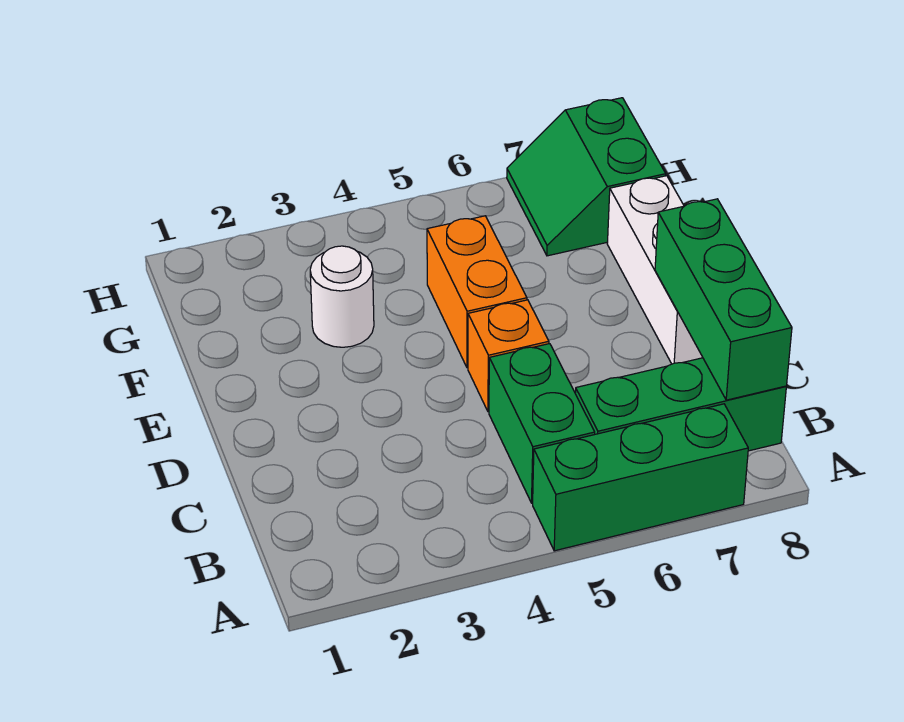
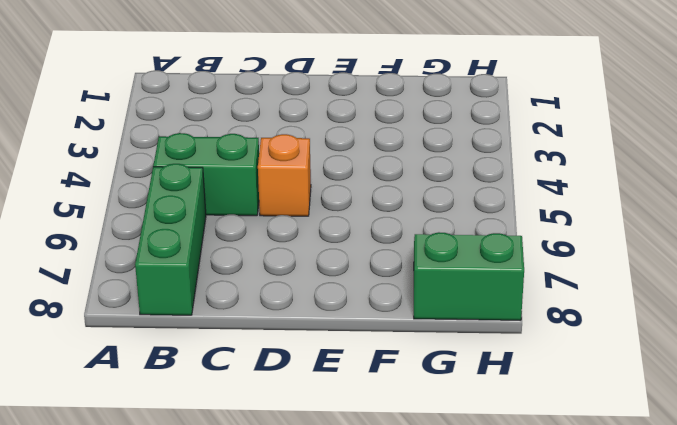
none -> green brick A5:A7 level 1
none -> white brick D8:F8 level 1

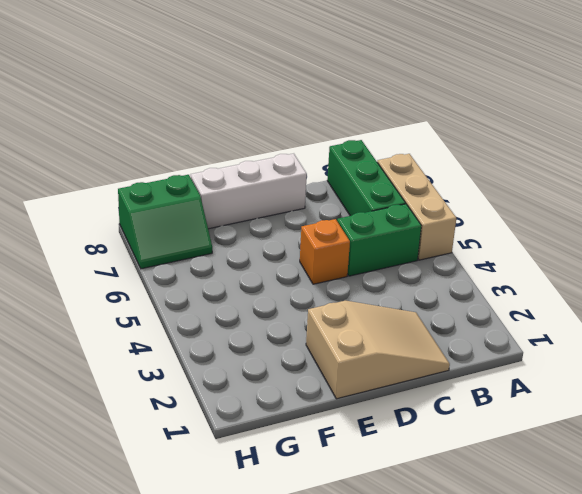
tan brick A5:A7 level 1 -> green brick A5:A7 level 1
tan slope C1:E2 level 1 top E -> none
none -> orange brick E5:F5 level 1
none -> white round brick F3 level 1

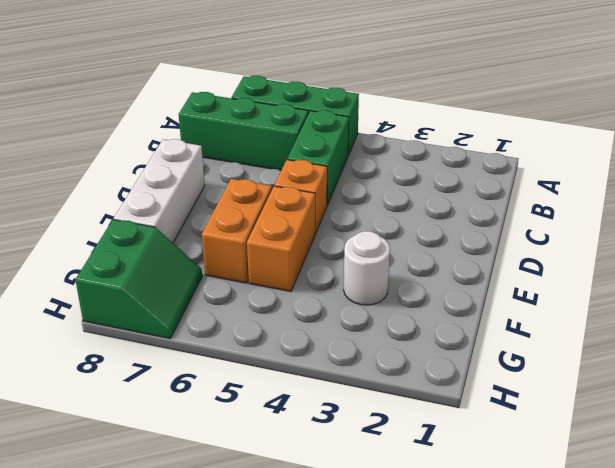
orange brick E6:F6 level 1 -> none
none -> green brick B8:D8 level 2

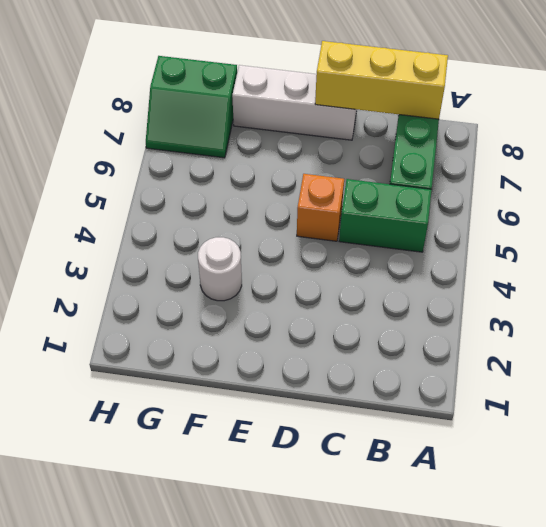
yellow brick B8:D8 level 2 -> green brick B8:D8 level 2
none -> green brick A5:A7 level 1
none -> orange brick E5:F5 level 1

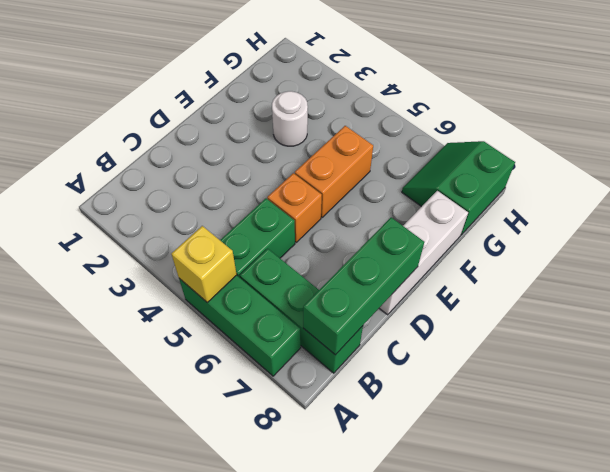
yellow brick A5 level 2 -> none

